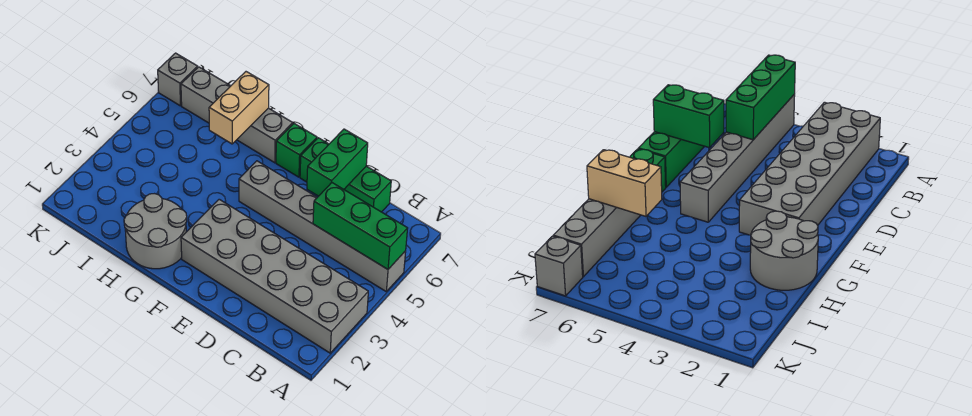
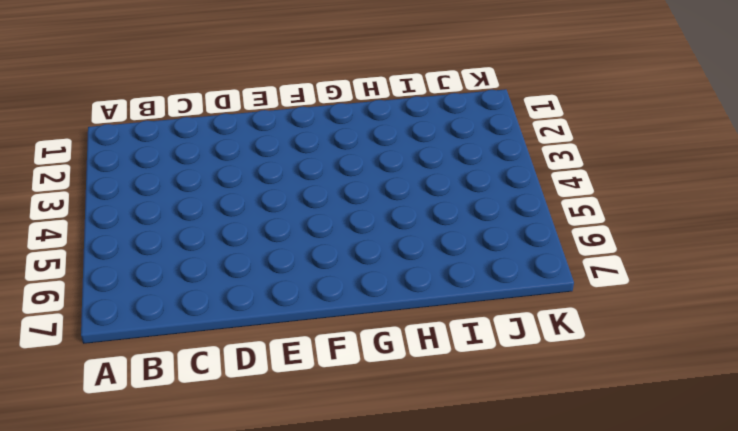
none -> grey brick A2:F3 level 1
none -> grey brick A5:F5 level 1

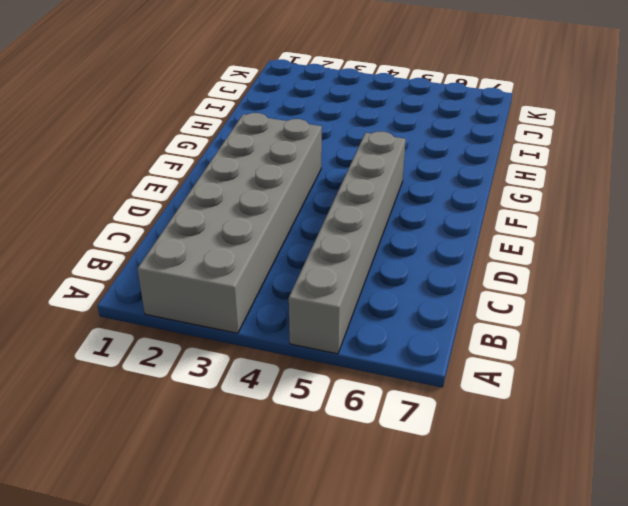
none -> green brick C7:E7 level 1
none -> green brick F7 level 1

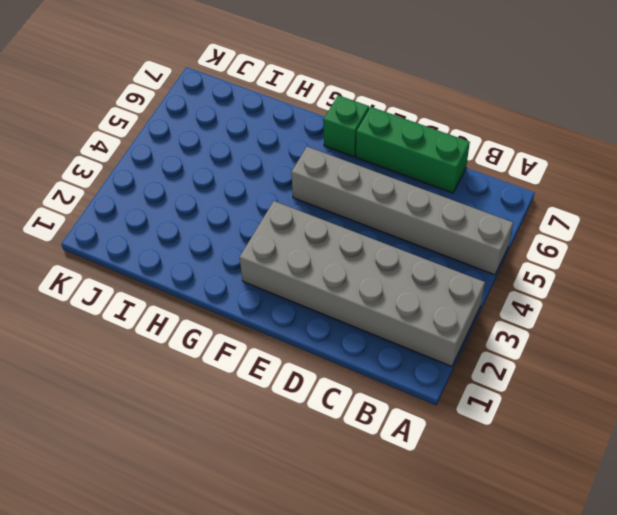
none -> grey round brick G1:H2 level 1
none -> grey brick G7:J7 level 1

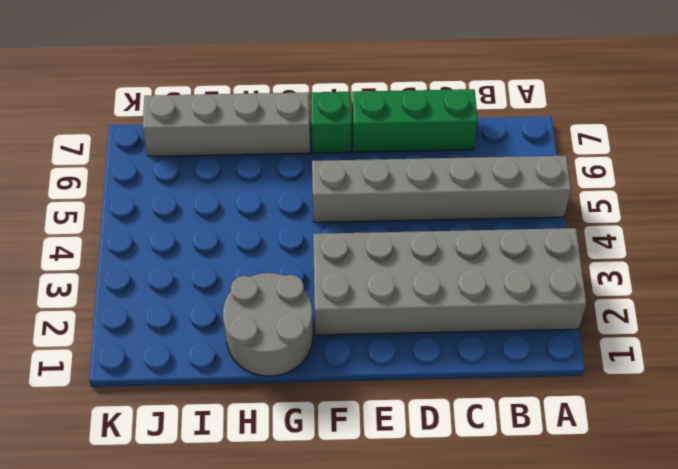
none -> grey brick K7 level 1
none -> green brick A5:C5 level 2

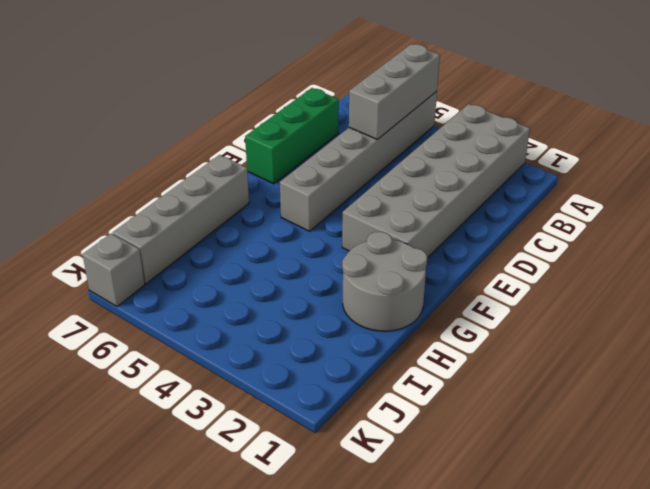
grey brick A5:C5 level 2 -> green brick A5:C5 level 2
none -> green brick F7 level 1
none -> green brick D6:D7 level 2

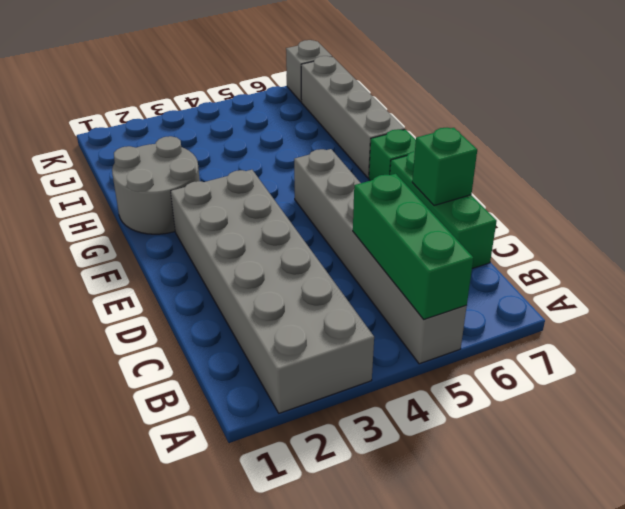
green brick D7 level 2 -> green brick D6:D7 level 2
none -> tan brick H6:H7 level 2

